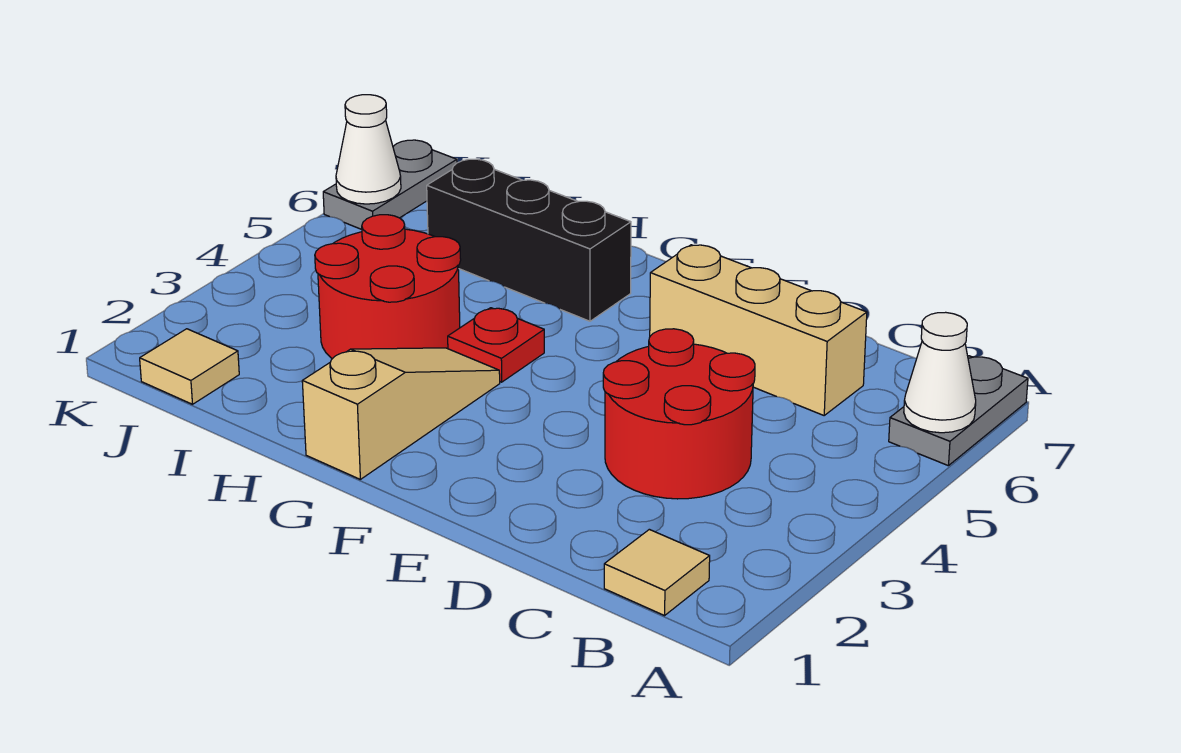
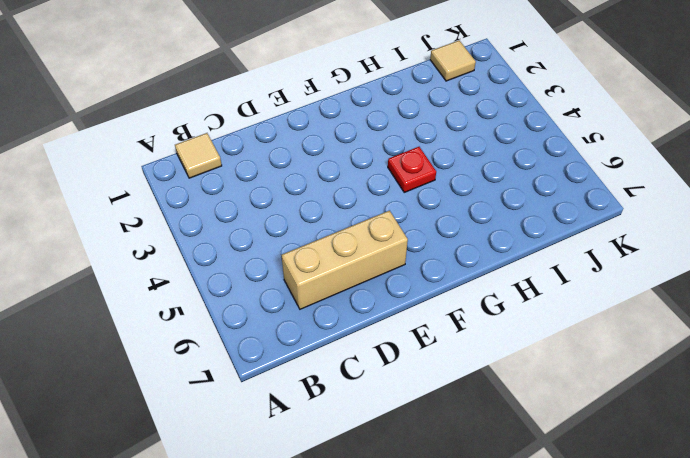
none -> grey plate A6:A7 level 1
none -> red round brick C3:D4 level 1
none -> tan slope G1:G3 level 1 top 1

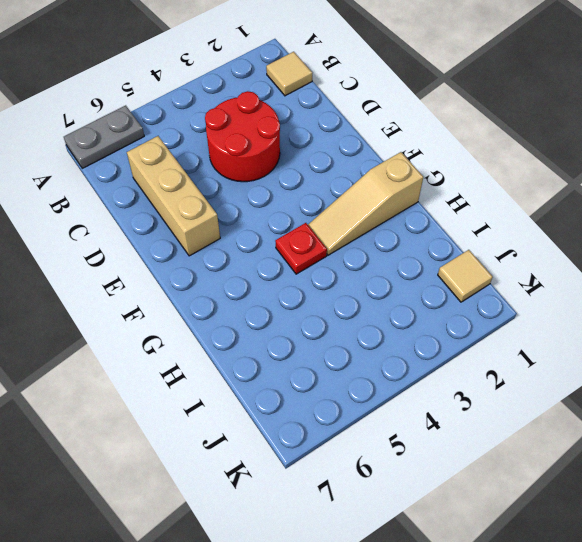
none -> black brick G6:I6 level 1
none -> red round brick H3:I4 level 1
none -> grey plate K6:K7 level 1

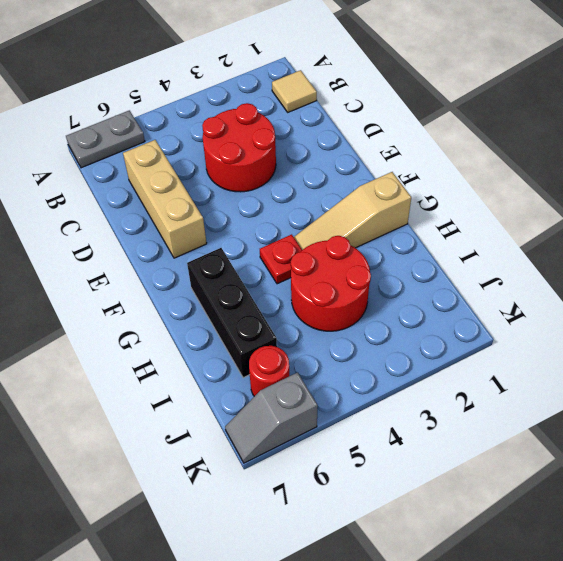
red round brick J6 level 1 -> none
grey slope K6:K7 level 1 top 6 -> grey plate K6:K7 level 1
none -> tan tile J1 level 1
none -> white cone A6 level 2
none -> white cone K6 level 2

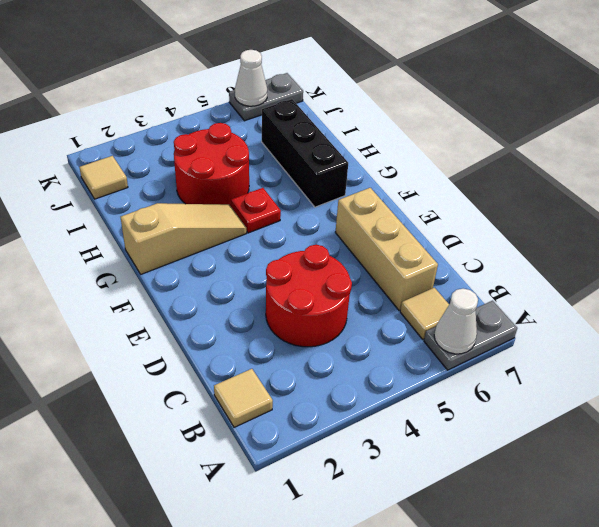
tan tile B6 level 1 -> none

